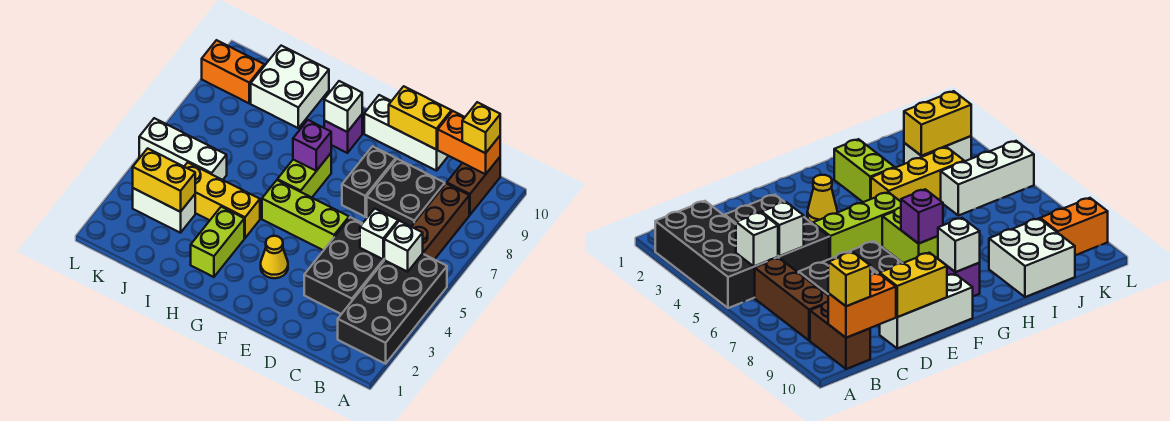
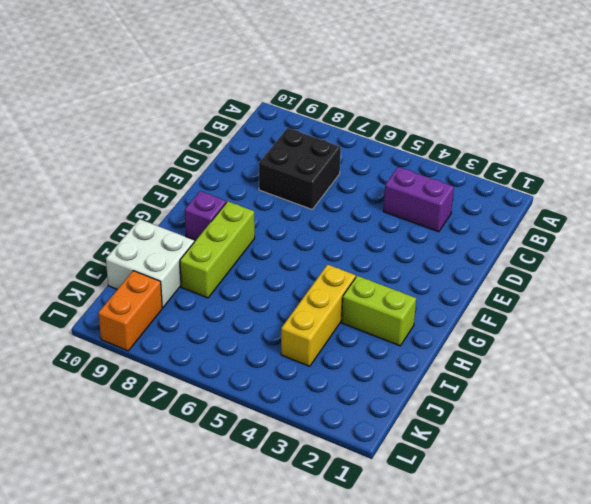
purple brick C3:C4 level 1 -> black brick C3:D5 level 1
lime brick G8:I8 level 1 -> lime brick E5:G5 level 1
none -> black brick A2:B5 level 1
none -> brown brick B6:B8 level 1
none -> brown brick B9:B10 level 1

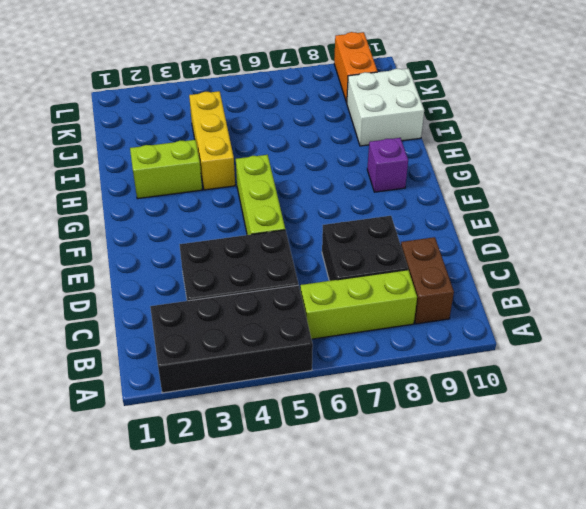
lime brick B6:B8 level 1 -> brown brick B6:B8 level 1
brown brick B9:C9 level 1 -> brown brick B9:B10 level 1
none -> white brick D10:F10 level 1
none -> black brick E7:E8 level 1
none -> yellow cone F3 level 1

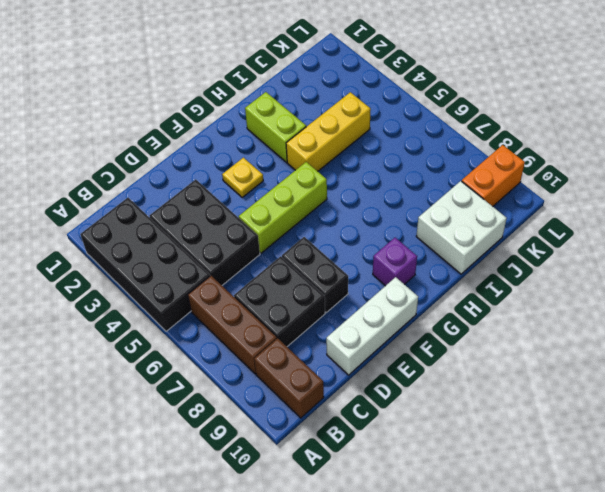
yellow plate F3 level 1 -> yellow cone F3 level 1
none -> lime brick G6:G7 level 1
none -> white brick J3:K3 level 1
none -> white brick J5:L5 level 1

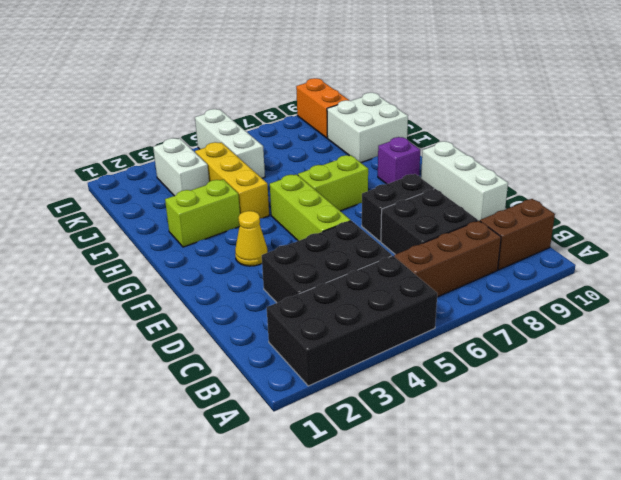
none -> white brick B5 level 2
none -> orange brick B10:C10 level 2
none -> white brick C5 level 2

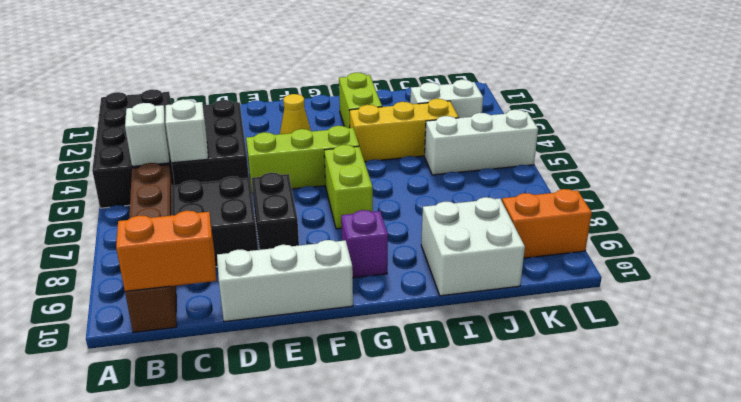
none -> yellow brick D10:E10 level 2
none -> purple brick G7 level 2
none -> white brick G9 level 2

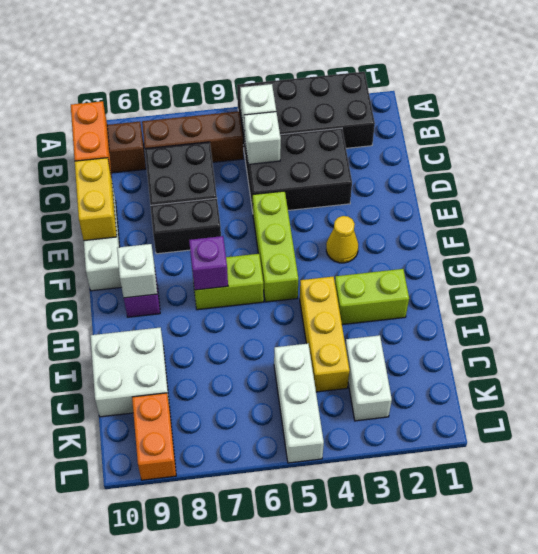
none -> yellow brick J3:K3 level 2
none -> yellow brick B10 level 3

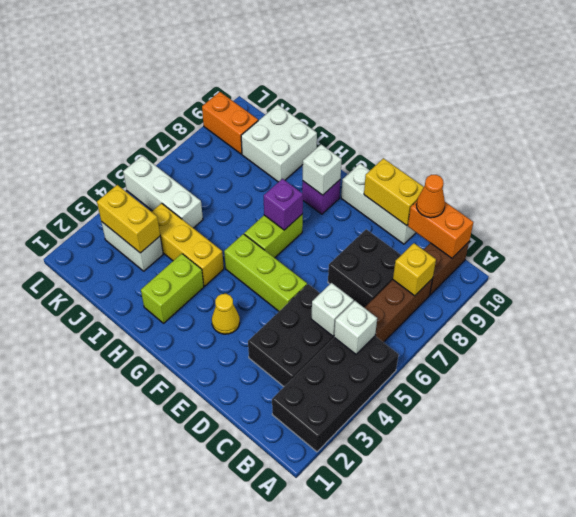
yellow brick B8 level 2 -> yellow brick B10 level 3
orange cone C10 level 3 -> none
none -> black brick E7:E8 level 1

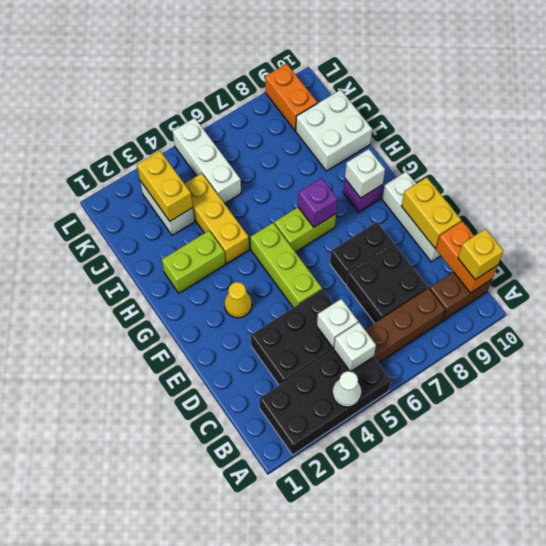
white cone A4 level 2 -> none

